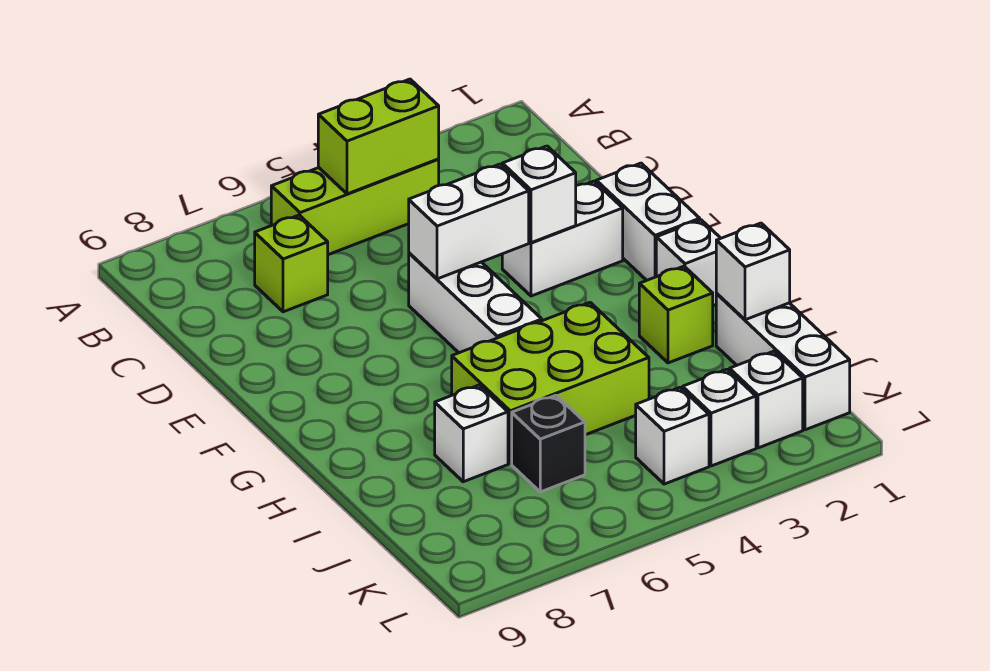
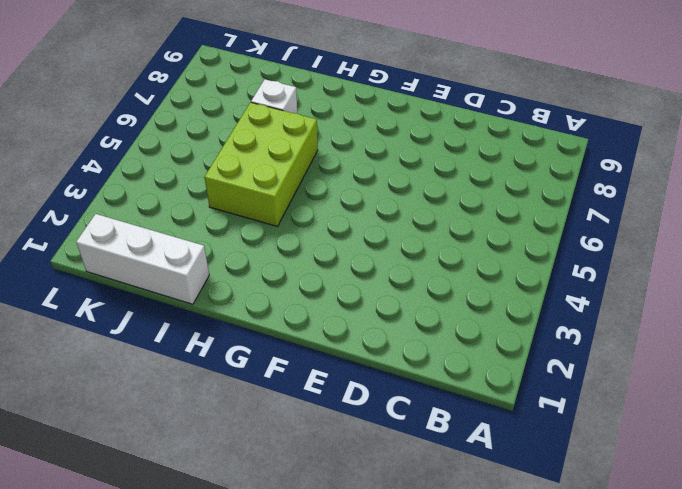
none -> lime brick B4:B6 level 1
none -> lime brick C7 level 1
none -> white brick E1:F1 level 1

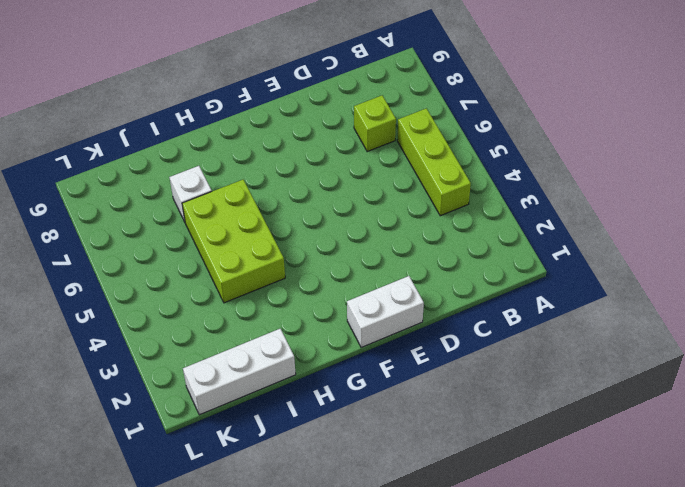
none -> white brick E2:E3 level 1
none -> white brick E5:G5 level 1
none -> white brick G1 level 1

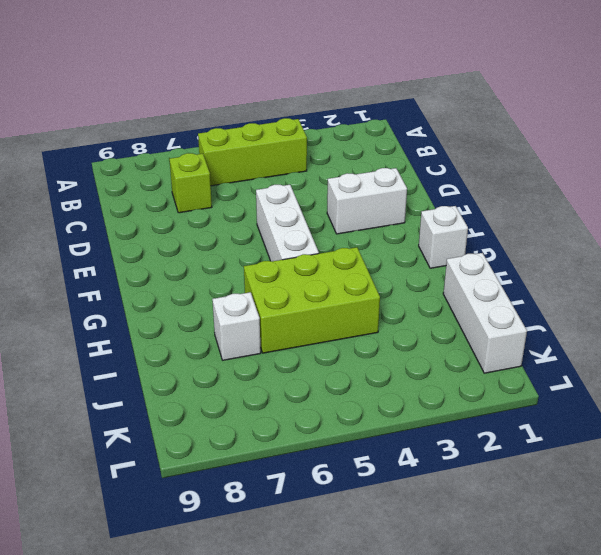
none -> white brick E1:F1 level 1
none -> lime brick H2 level 1
none -> black brick J6 level 1

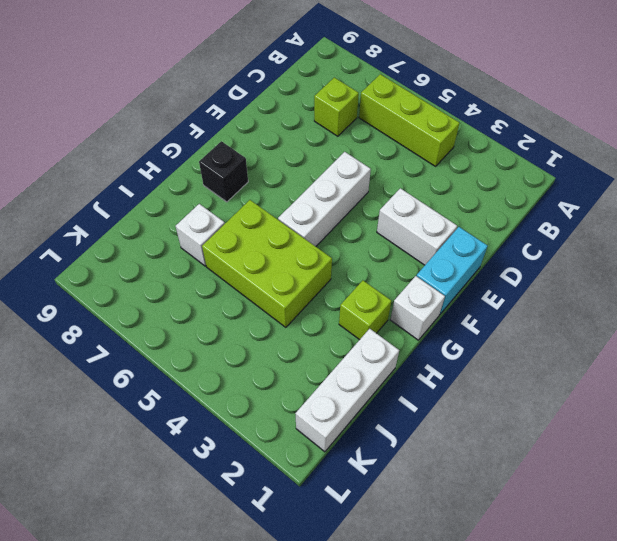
cyan brick E1:F1 level 1 -> white brick E1:F1 level 1
black brick G8 level 1 -> black brick J6 level 1
none -> white brick K2 level 1
none -> white brick K3 level 1
none -> white brick K4 level 1

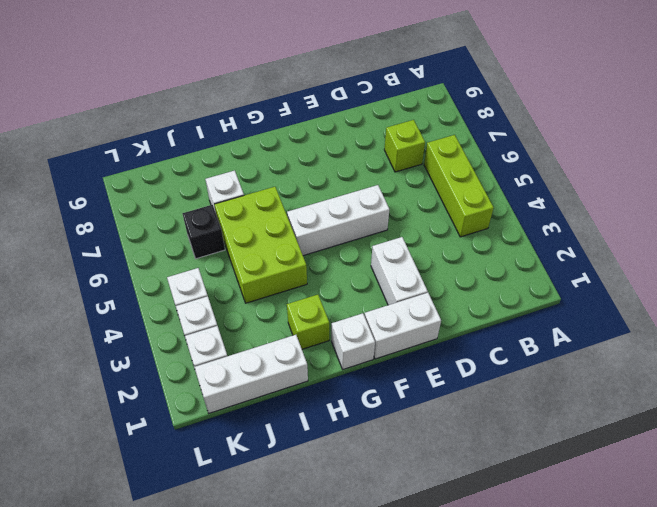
none -> lime brick B4:B5 level 2
none -> white brick E3 level 2
none -> white brick E4:E5 level 2

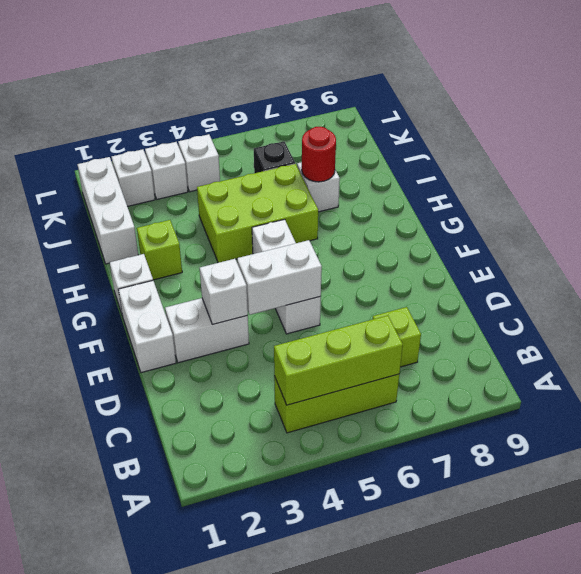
lime brick B4:B6 level 2 -> lime brick B4:B5 level 2
red round brick I7 level 2 -> none
none -> white brick I1 level 2

